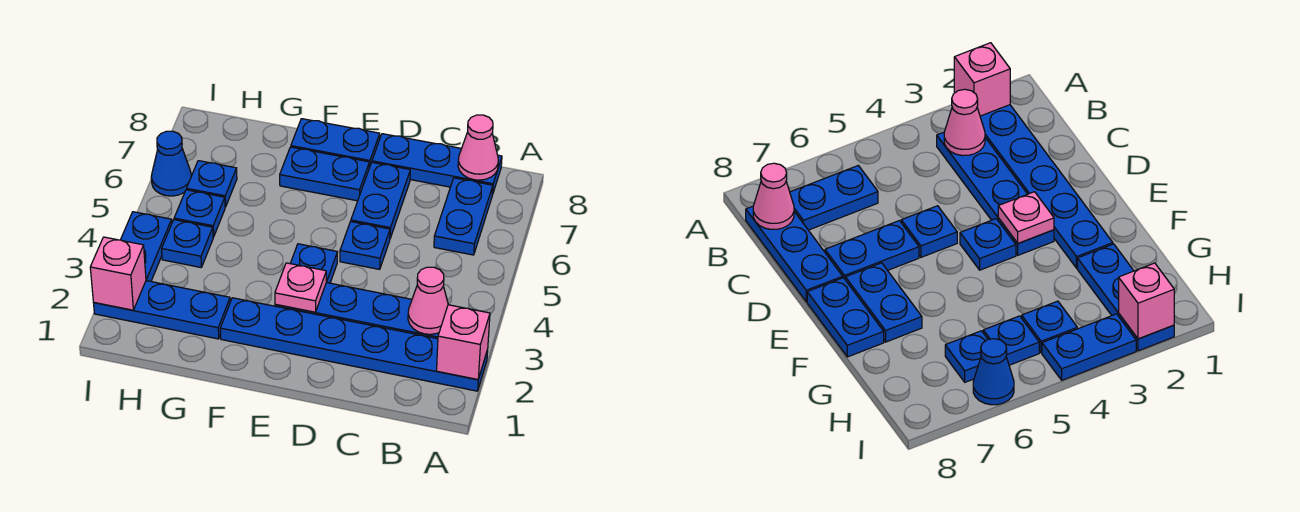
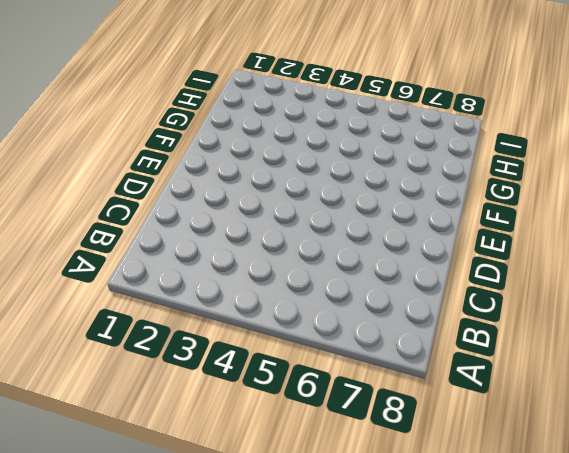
none -> blue plate A2:F2 level 1
none -> blue plate B3:E3 level 1
none -> blue plate B6:B7 level 1

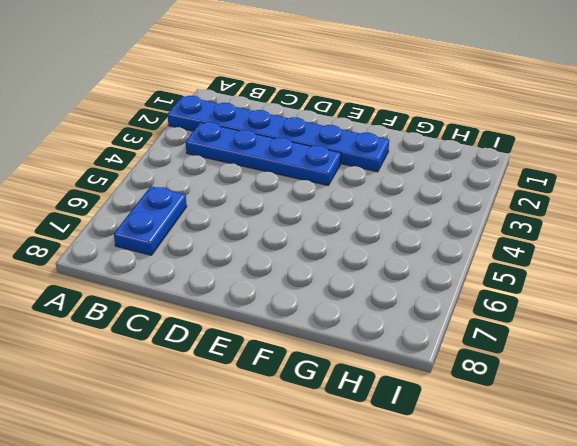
none -> blue plate B8:D8 level 1
none -> blue plate D5 level 1
none -> blue plate D6:D7 level 1

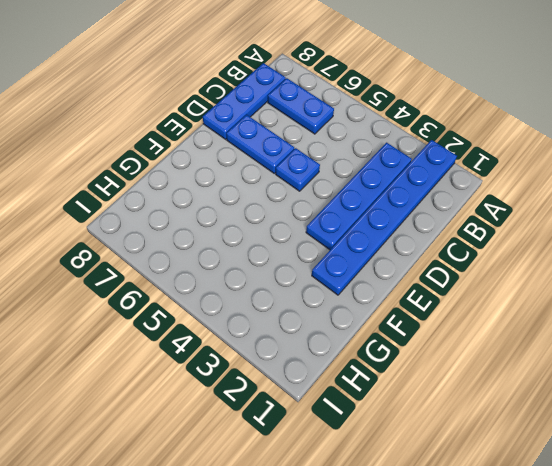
none -> blue plate E4 level 1
none -> blue plate E7:F7 level 1
none -> blue plate E8:F8 level 1

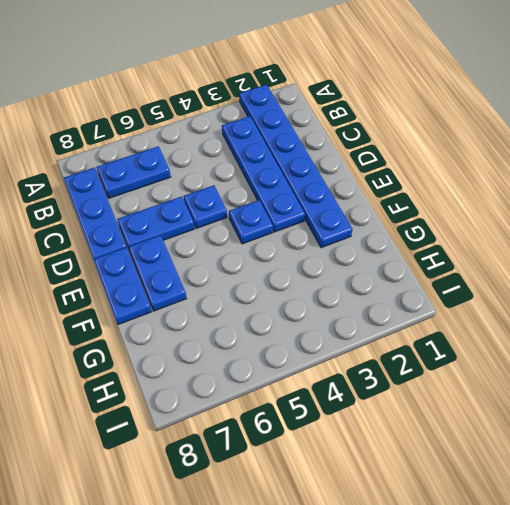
none -> blue plate G2:I2 level 1
none -> blue plate H4 level 1
none -> blue plate H5 level 1

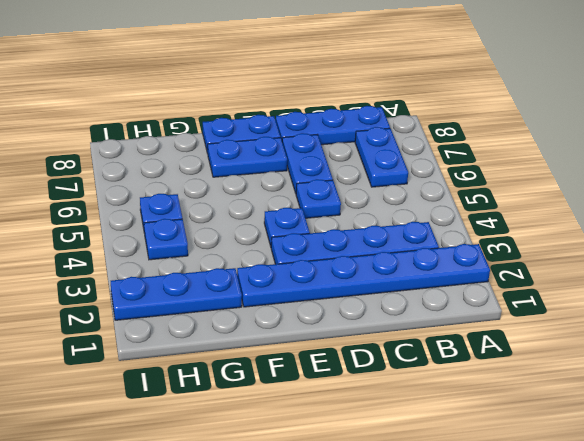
none -> blue plate H6 level 1
none -> blue plate I3:I4 level 1
none -> blue cone I6 level 1

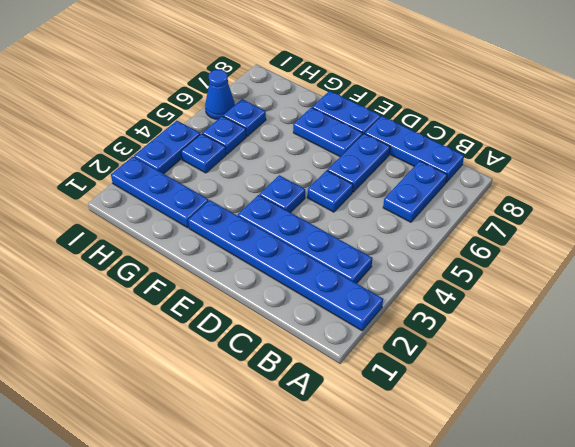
none -> pink brick A2 level 2
none -> pink cone B3 level 2
none -> pink cone B8 level 2

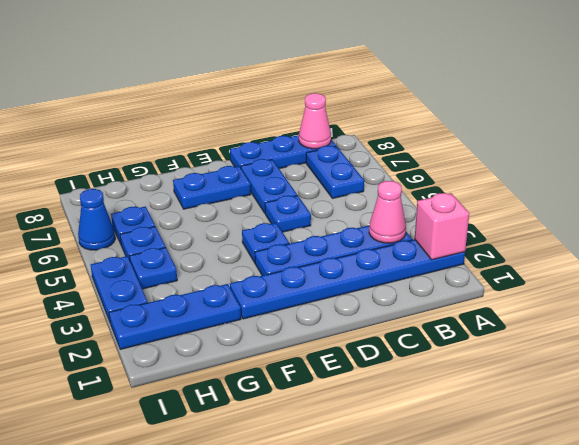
none -> blue plate E8:F8 level 1
none -> pink plate E3 level 2
none -> pink brick I2 level 2

